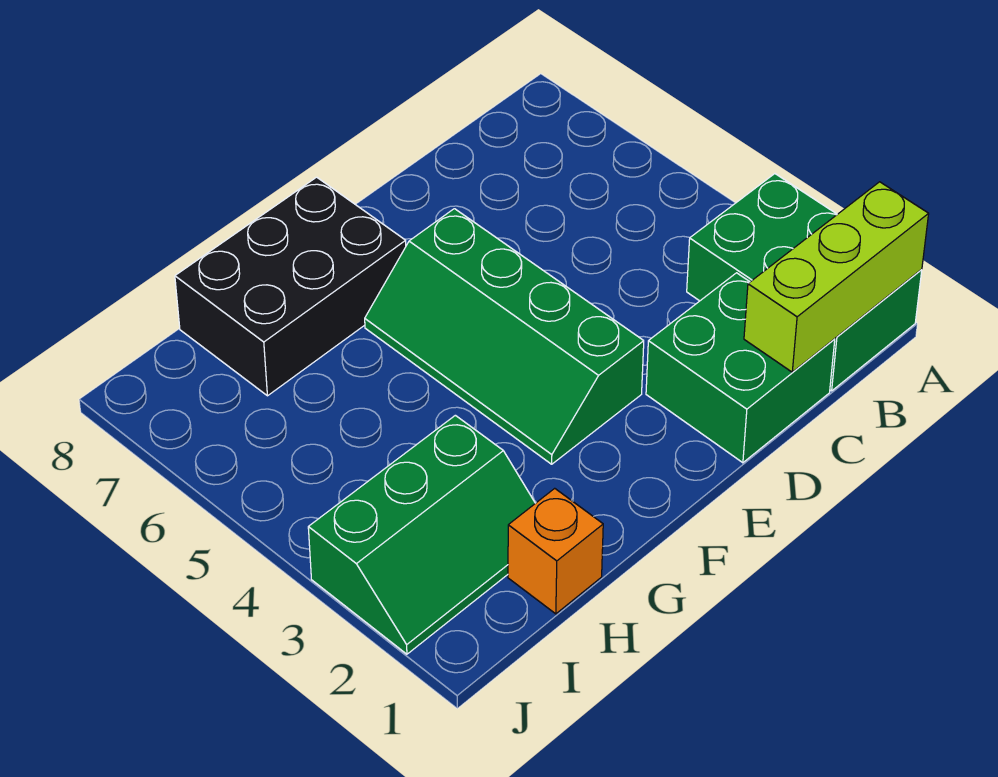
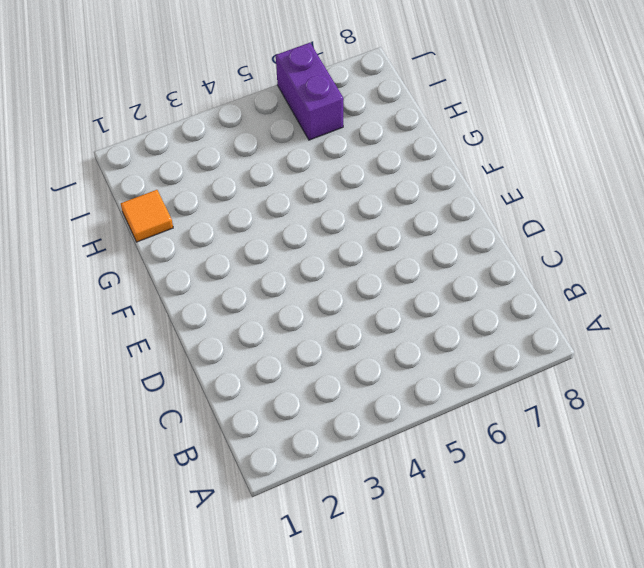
orange tile H1 level 1 -> orange brick H1 level 1
purple brick I6:J6 level 1 -> none
none -> green brick A1:B3 level 1
none -> green brick C1:D2 level 1

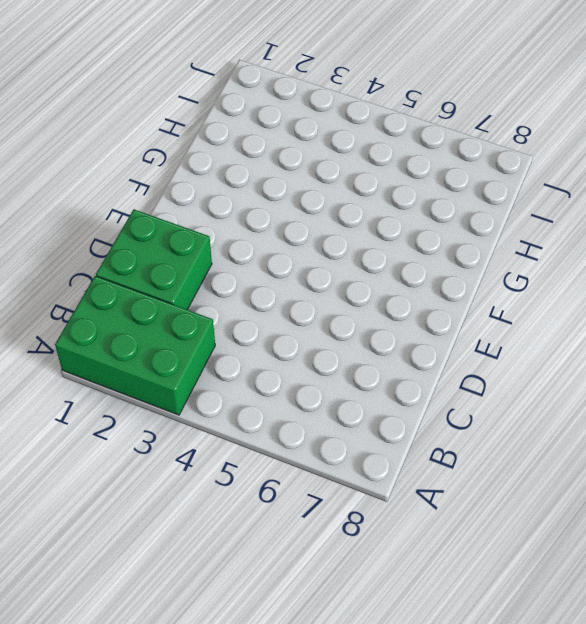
none -> green slope E3:F6 level 1 top E
none -> black brick F7:H8 level 1

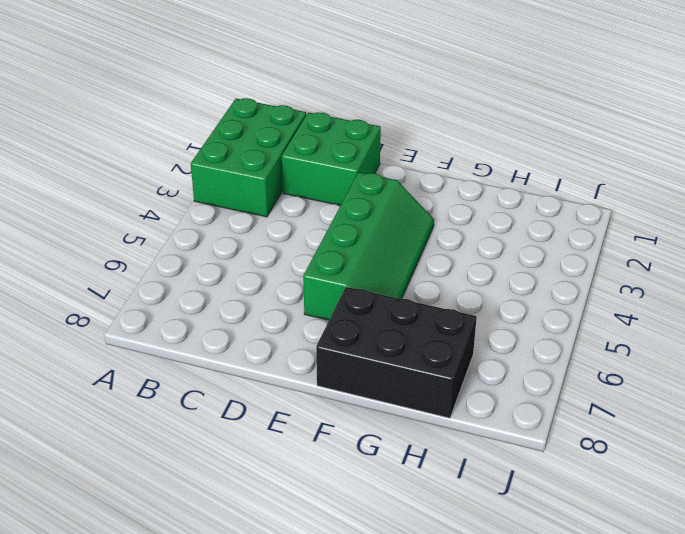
none -> orange brick H1 level 1
none -> green slope H2:J3 level 1 top 3

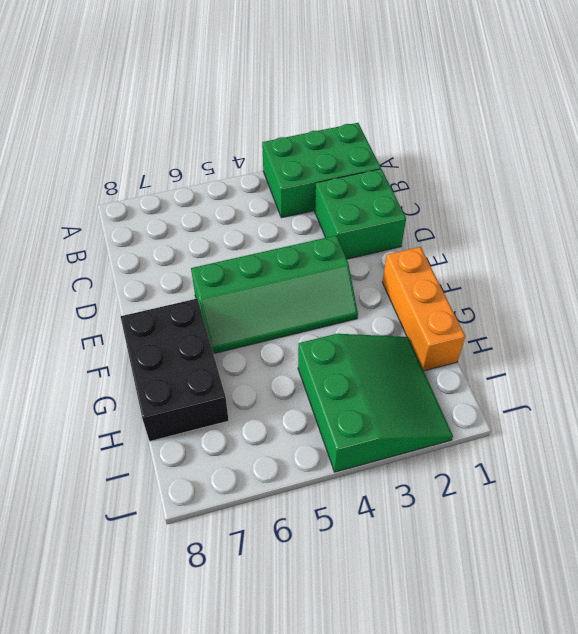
orange brick F1:H1 level 1 -> orange brick H1 level 1
green slope H2:J4 level 1 top 4 -> green slope H2:J3 level 1 top 3
none -> lime brick A1:C1 level 2

